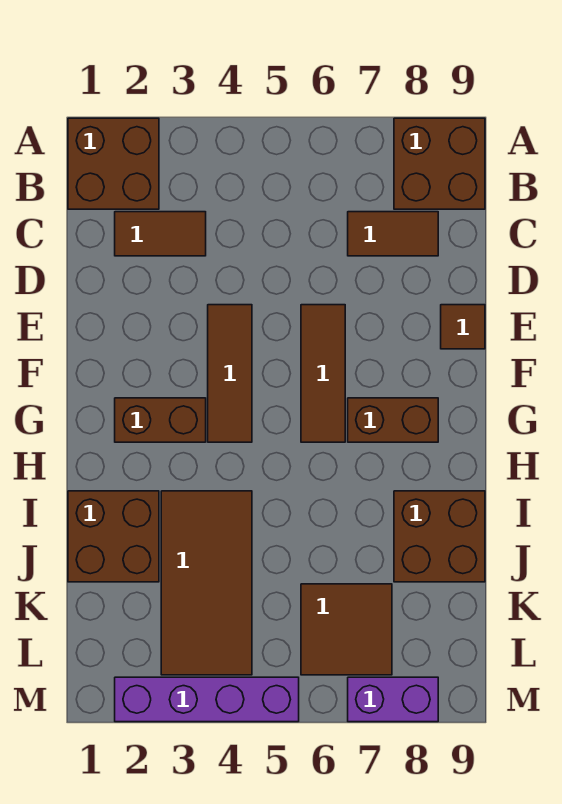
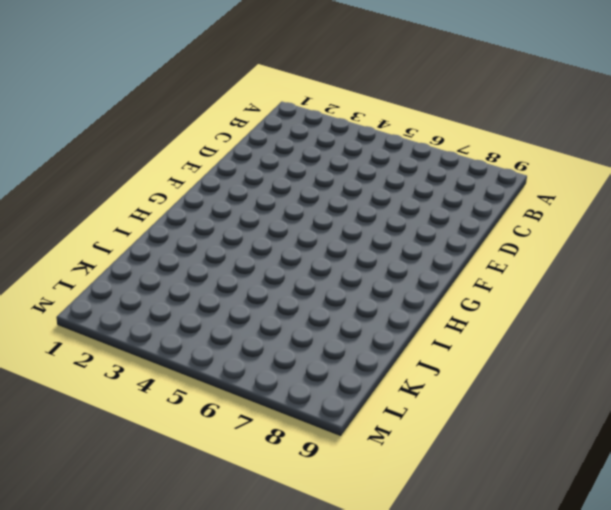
none -> brown brick A1:B2 level 1
none -> brown brick A8:B9 level 1
none -> brown tile C2:C3 level 1

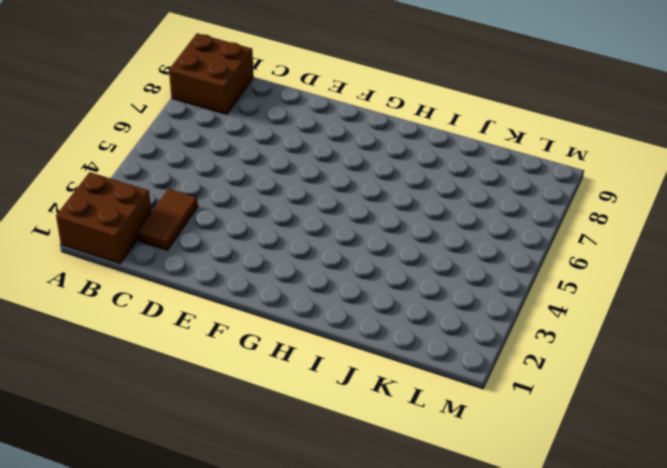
none -> brown tile C7:C8 level 1
none -> brown tile E4:G4 level 1
none -> brown tile E6:G6 level 1

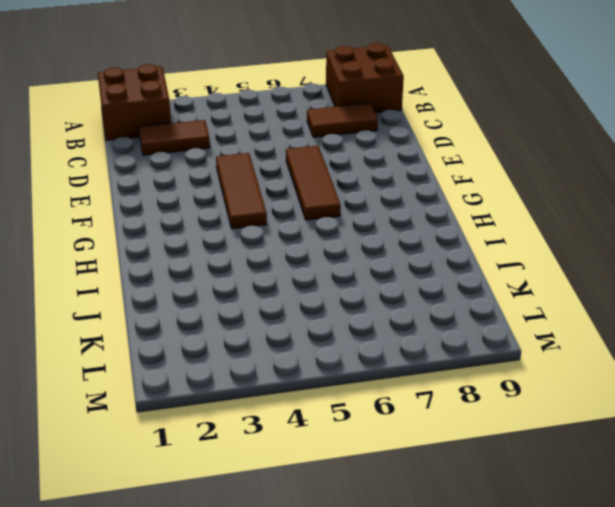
none -> brown tile E9 level 1
none -> brown brick G2:G3 level 1
none -> brown brick G7:G8 level 1

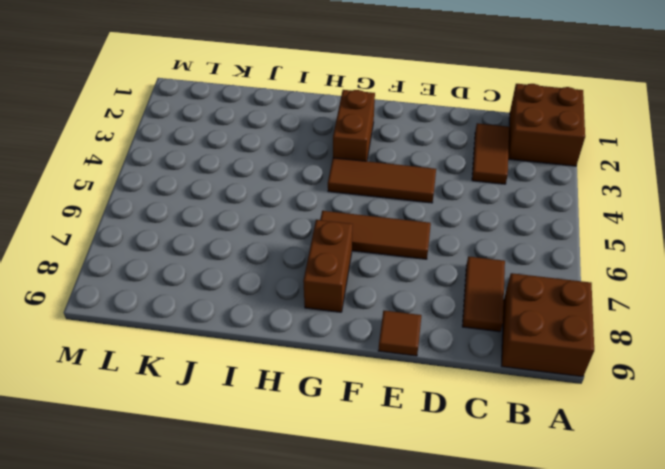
none -> brown brick I1:J2 level 1
none -> brown tile I3:L4 level 1
none -> brown brick I8:J9 level 1

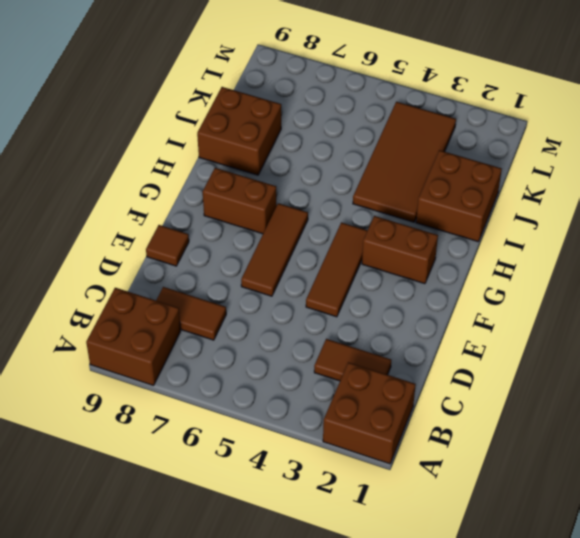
none -> brown tile K6:L7 level 1
none -> purple brick M2:M5 level 1
none -> purple brick M7:M8 level 1

